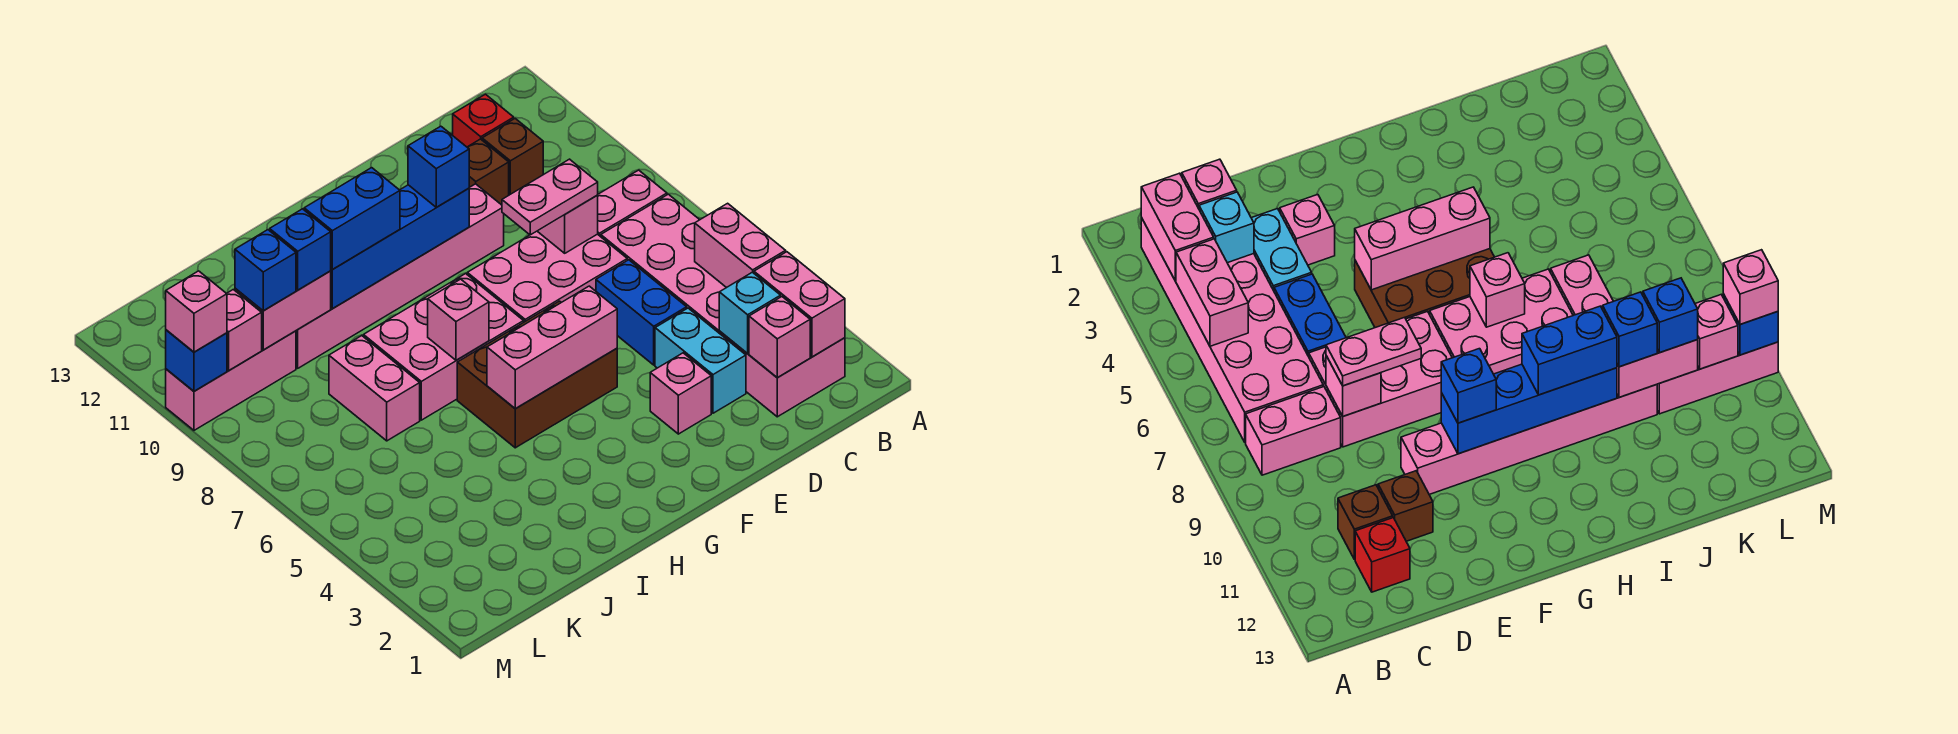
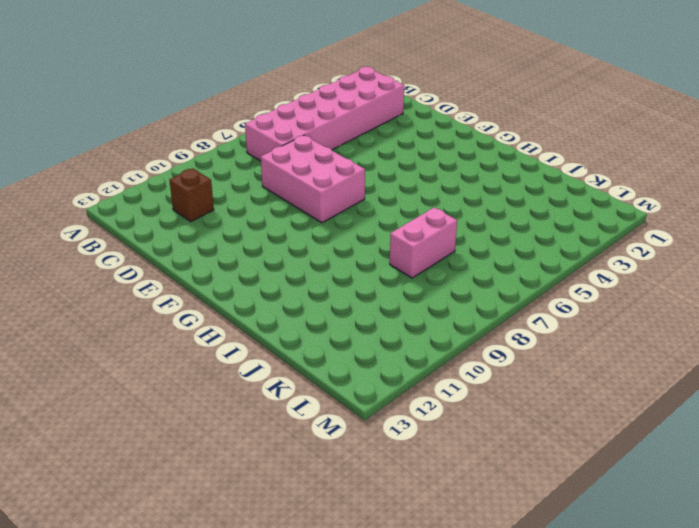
none -> pink brick B8:C8 level 1
none -> red brick C12 level 1
none -> cyan brick D3:D4 level 1
none -> blue brick D5:D6 level 1

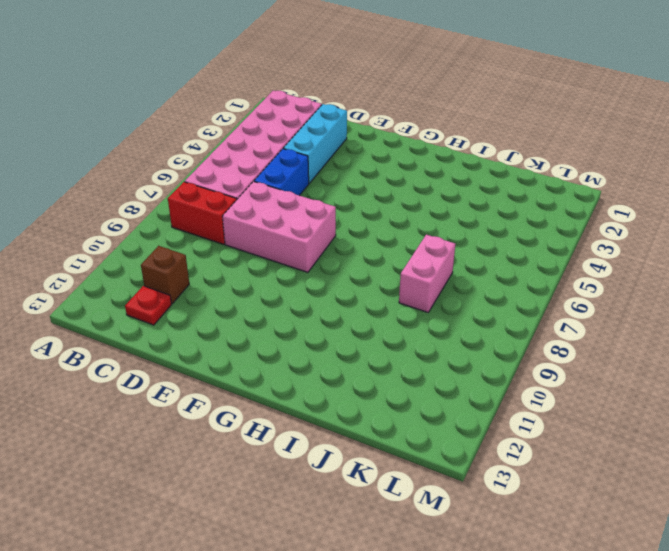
red brick B8:C8 level 1 -> pink brick B8:C8 level 1
red plate C12 level 1 -> red brick C12 level 1
cyan brick D2:D4 level 1 -> cyan brick D3:D4 level 1
none -> brown brick D11 level 1
none -> pink brick E3 level 1
none -> pink brick E10:J10 level 1
none -> brown brick F5:H6 level 1

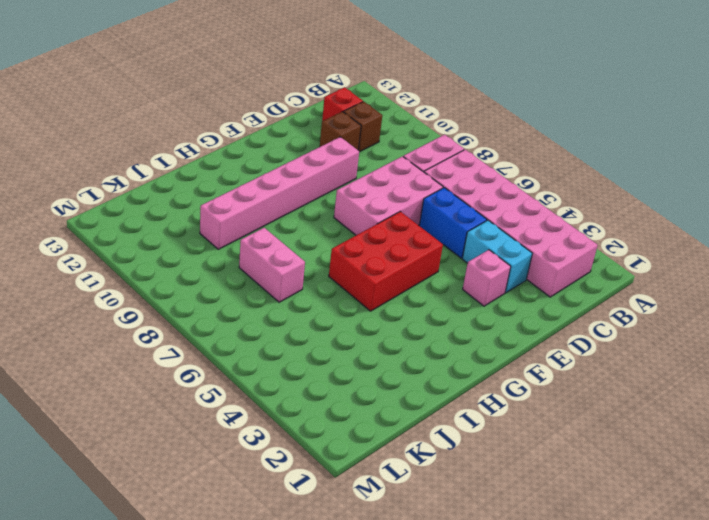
red brick F5:H6 level 1 -> brown brick F5:H6 level 1
none -> pink brick G7:I8 level 1
none -> pink brick K10:M10 level 1
none -> pink brick B2:B3 level 2
none -> pink brick B4:B5 level 2

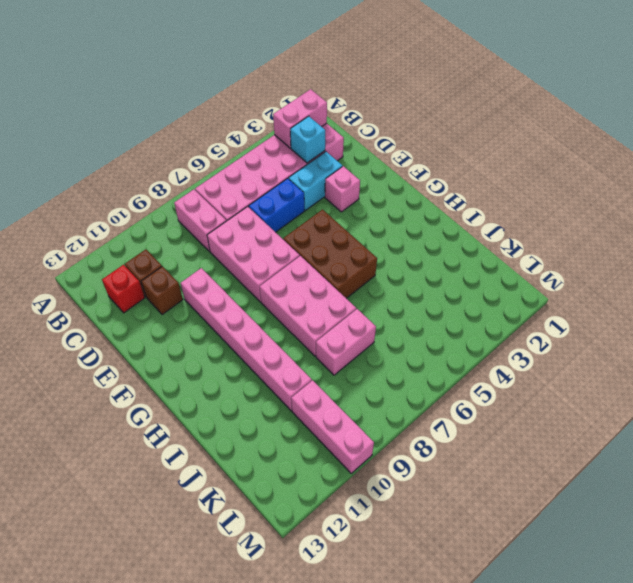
none -> pink brick B4:B5 level 2
none -> pink brick C2 level 2
none -> pink brick D8 level 2
none -> pink brick F5:H5 level 2

